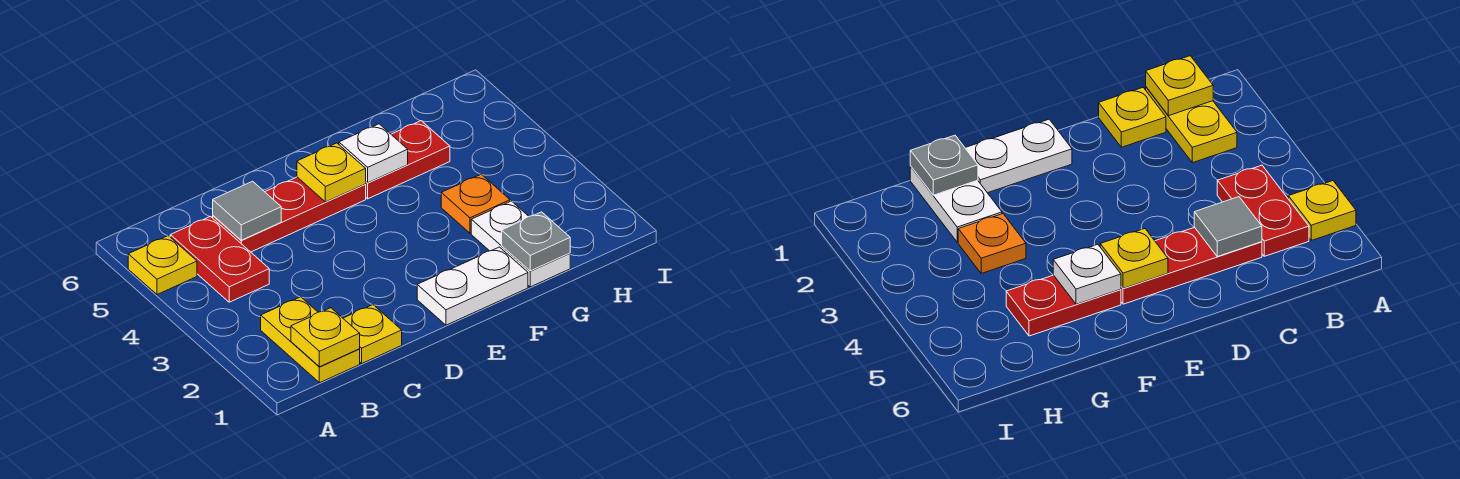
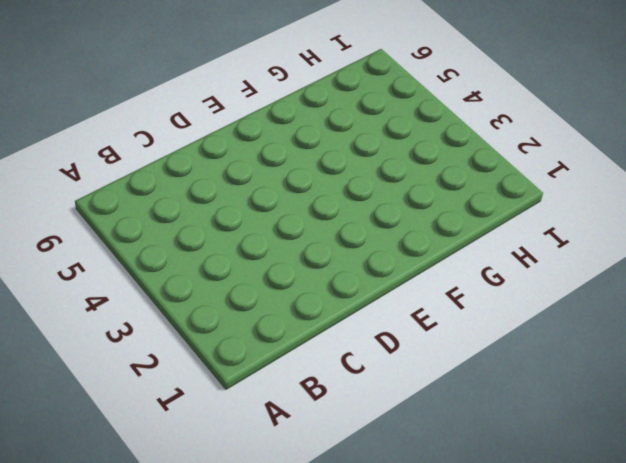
none -> yellow plate A5 level 1
none -> yellow plate B1:B2 level 1
none -> red plate B4:B5 level 1

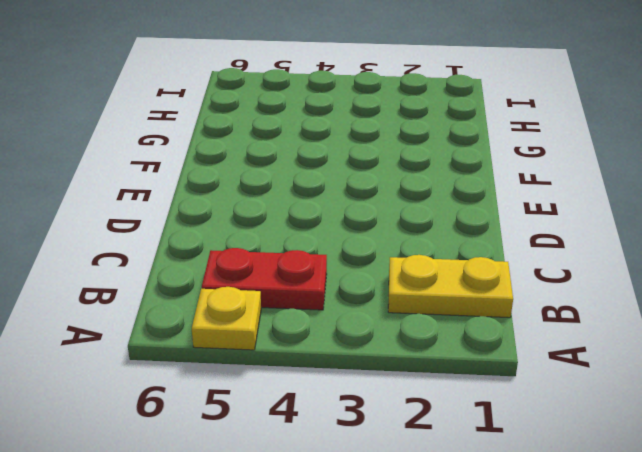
none -> yellow plate C1 level 1
none -> red plate C5:E5 level 1
none -> white plate E1:F1 level 1

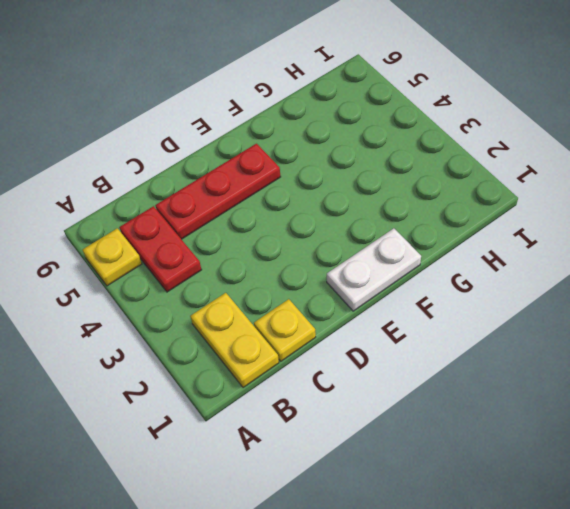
none -> red plate F5:G5 level 1
none -> white plate G1:G2 level 1
none -> orange plate G3 level 1

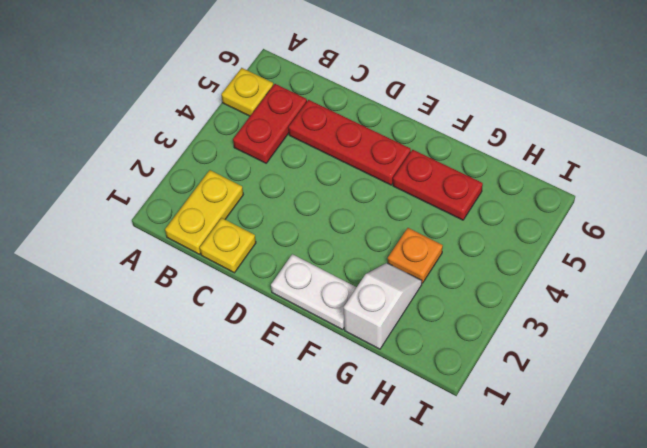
white slope G1:G2 level 1 top 1 -> white plate G1:G2 level 1
none -> yellow plate B1 level 2
none -> grey tile C5 level 2
none -> yellow plate E5 level 2

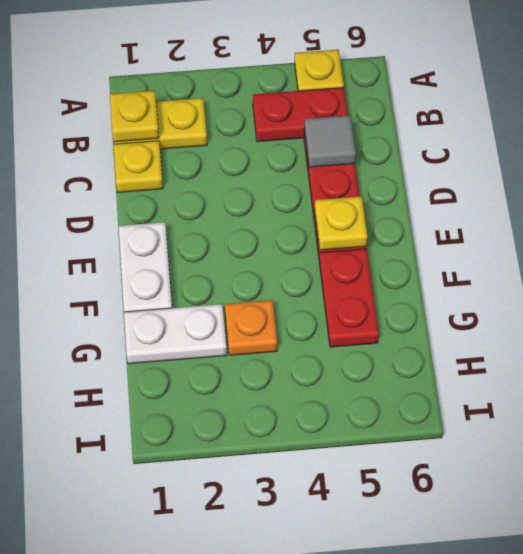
none -> white plate F5 level 2
none -> grey plate G1 level 2

